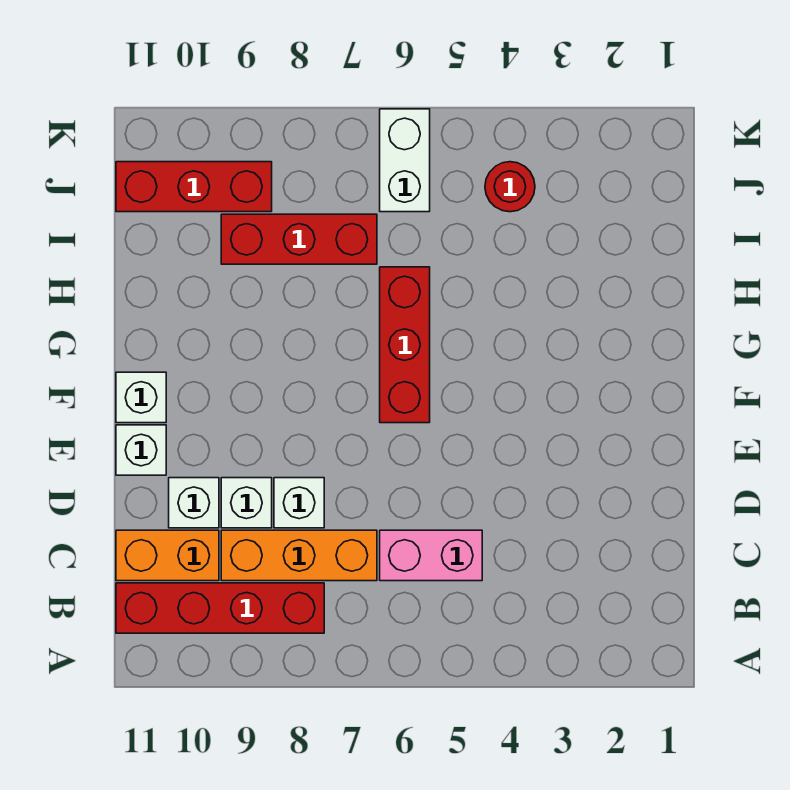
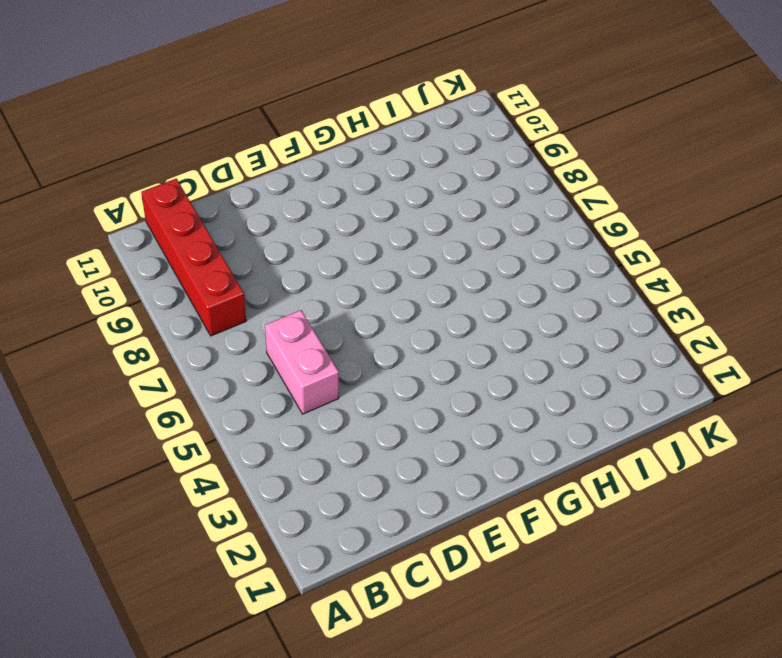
none -> orange brick C7:C9 level 1
none -> orange brick C10:C11 level 1
none -> white brick D8 level 1

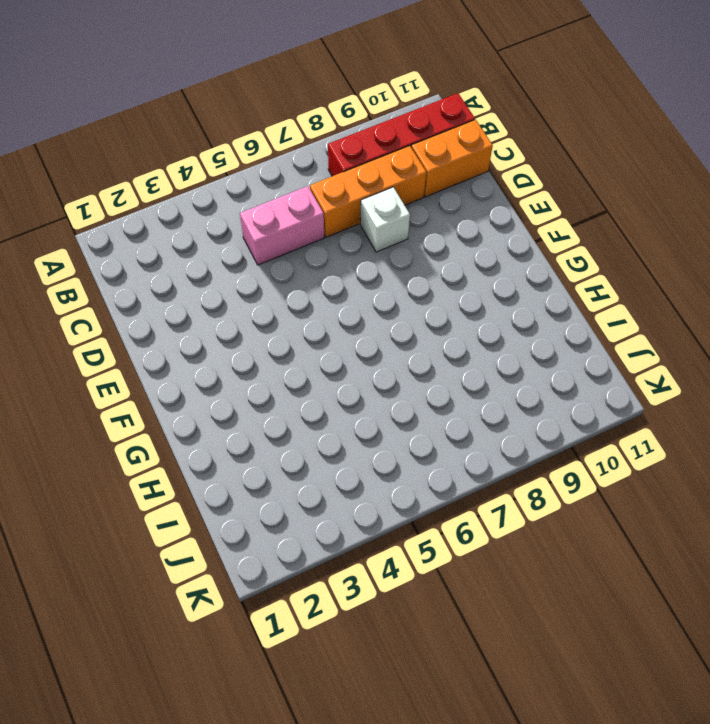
none -> white brick D9 level 1
none -> white brick D10 level 1
none -> white brick E11 level 1

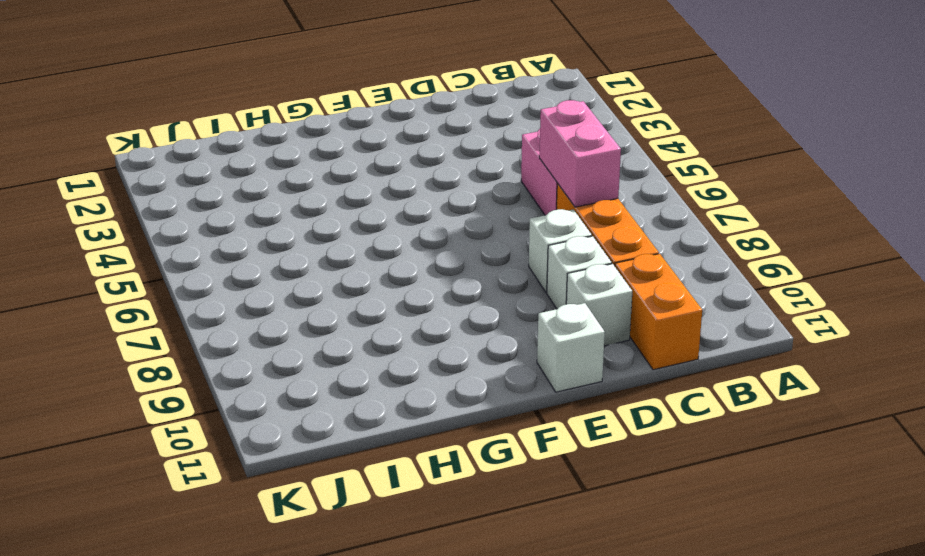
pink brick C6:C7 level 2 -> none
none -> red brick B8:B11 level 1
none -> red brick F6:H6 level 1
none -> white brick F11 level 1

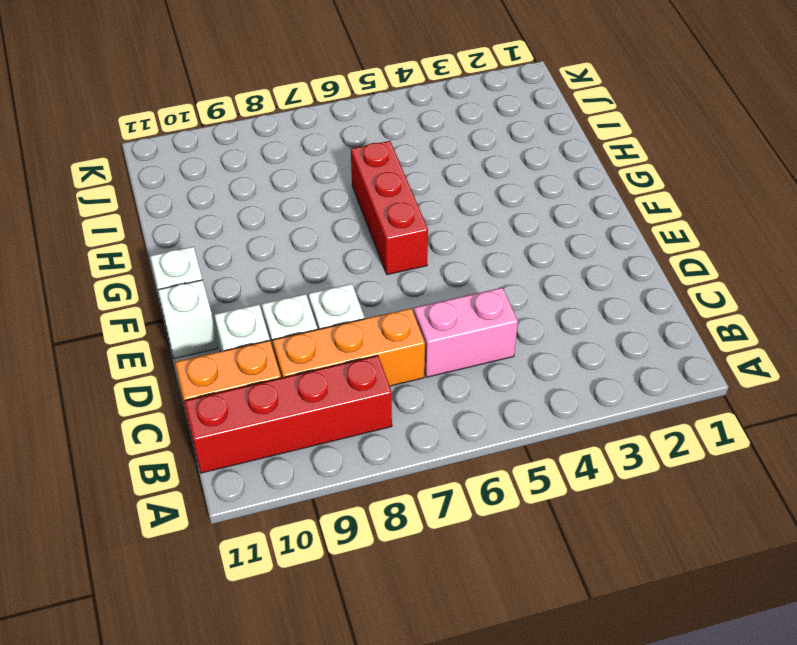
none -> red brick I7:I9 level 1
none -> red round brick J4 level 1
none -> white brick J6:K6 level 1

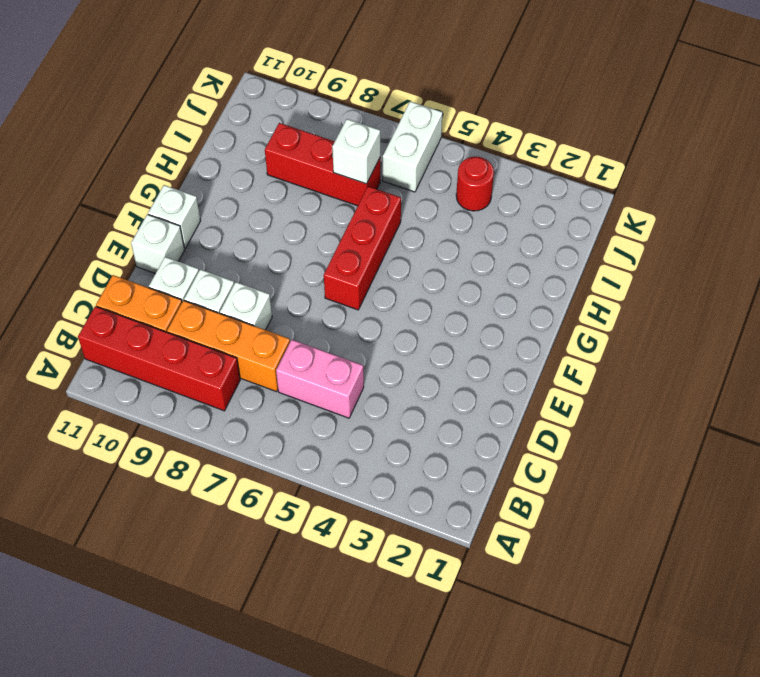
white brick I7 level 2 -> none
none -> red brick J9:J11 level 1

